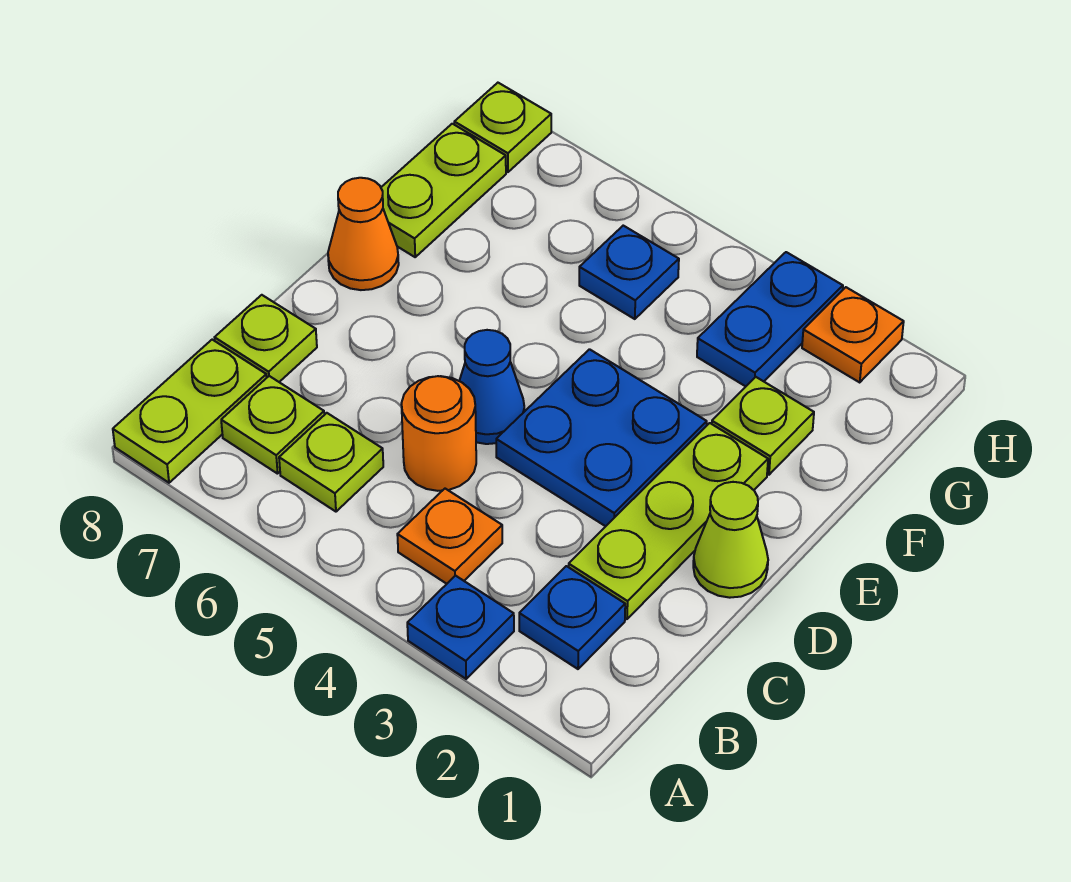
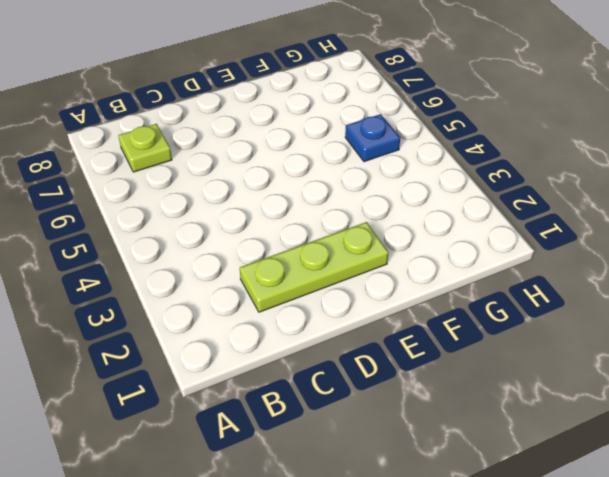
none -> blue plate A3 level 1
none -> lime plate A8:B8 level 1
none -> blue plate B2 level 1

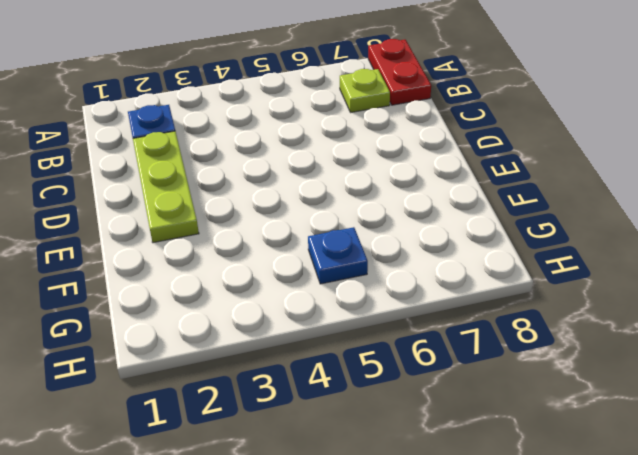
red plate A8:B8 level 1 -> lime plate A8:B8 level 1
none -> blue plate A3 level 1
none -> orange plate B4 level 1
none -> lime plate B6 level 1

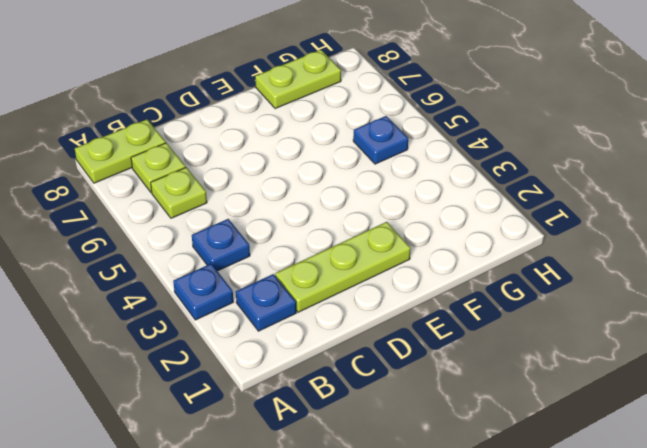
blue plate B4 level 1 -> orange plate B4 level 1
none -> orange round brick C5 level 1
none -> lime plate C8 level 1
none -> lime cone D1 level 1

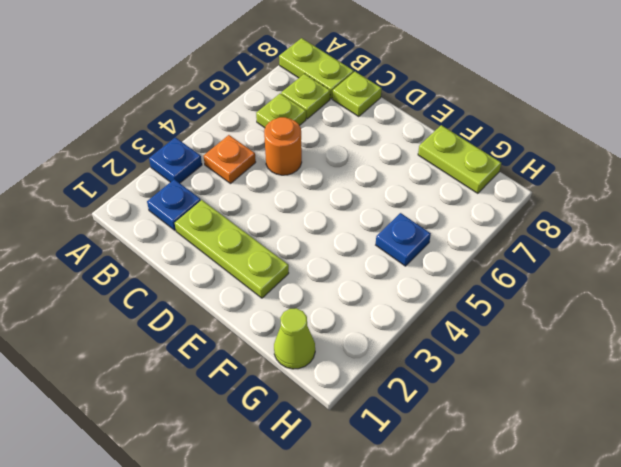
lime cone G1 level 1 -> lime cone D1 level 1
none -> blue plate D3:E4 level 1
none -> blue cone D5 level 1
none -> orange cone E8 level 1

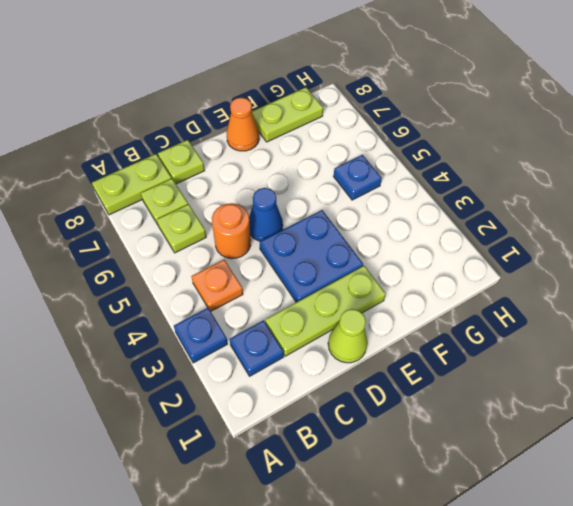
none -> lime plate F2 level 1
none -> blue plate G3:H3 level 1
none -> orange plate H2 level 1

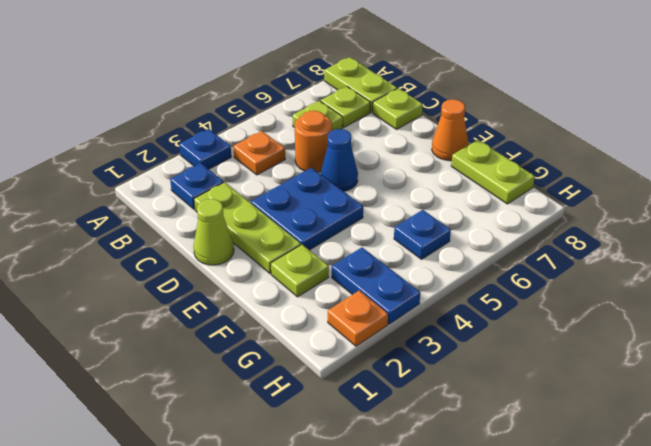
none -> lime plate H8 level 1

